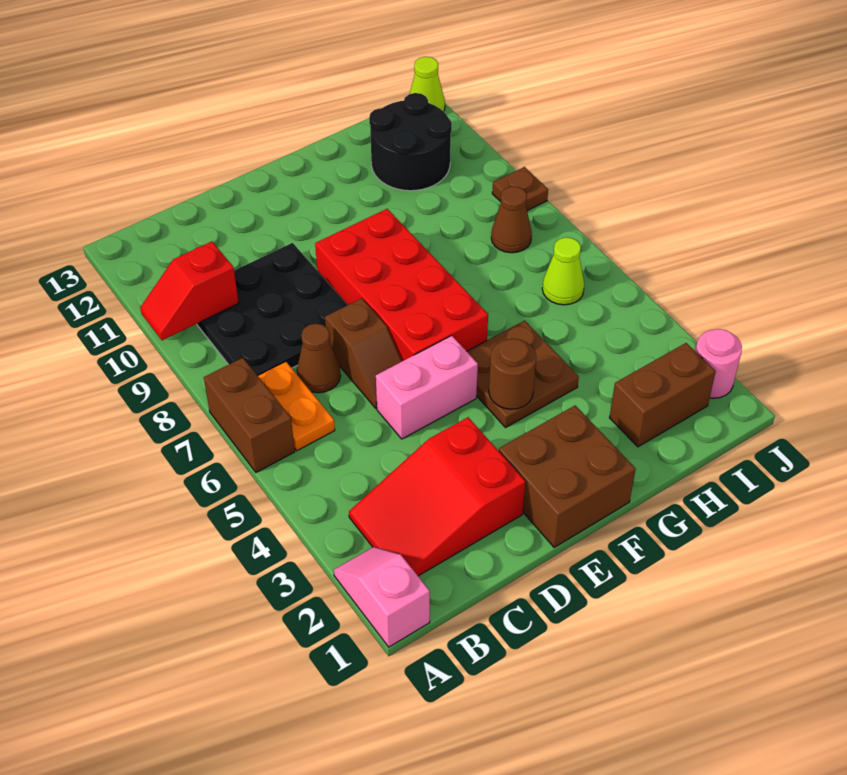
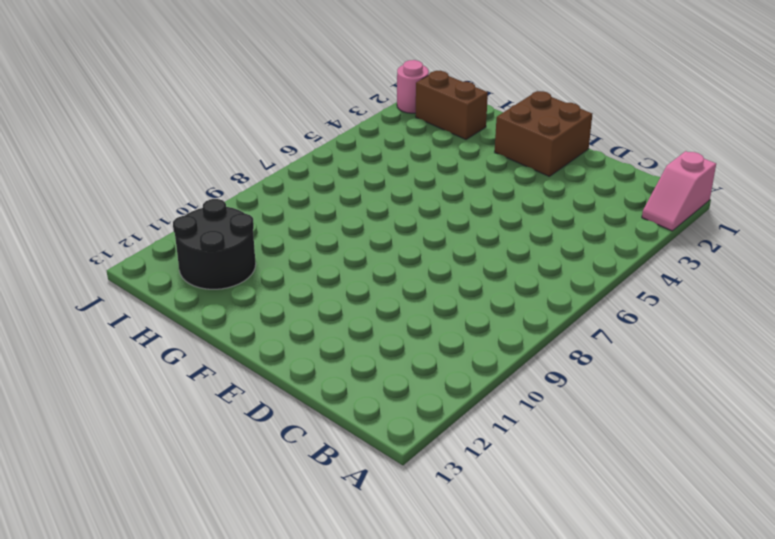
none -> brown brick A6:A7 level 1
none -> red slope B2:D3 level 1 top D
none -> orange plate B6:B7 level 1

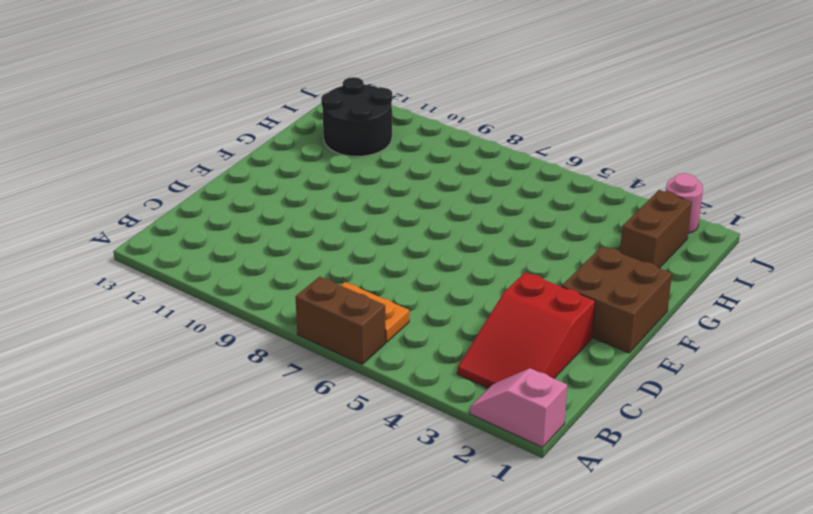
none -> black plate B8:D10 level 1
none -> brown cone C7 level 1
none -> pink brick D5:E5 level 1

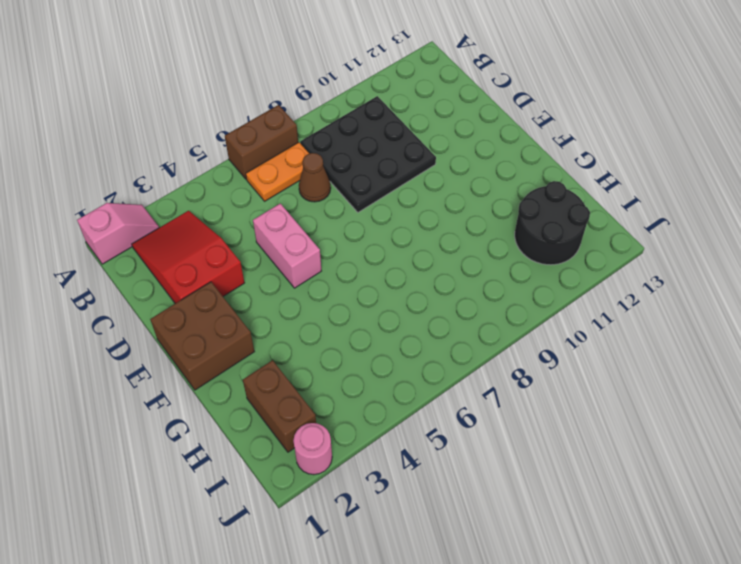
none -> brown slope D6:D7 level 1 top 7
none -> red brick E6:F9 level 1
none -> brown plate F4:G5 level 1

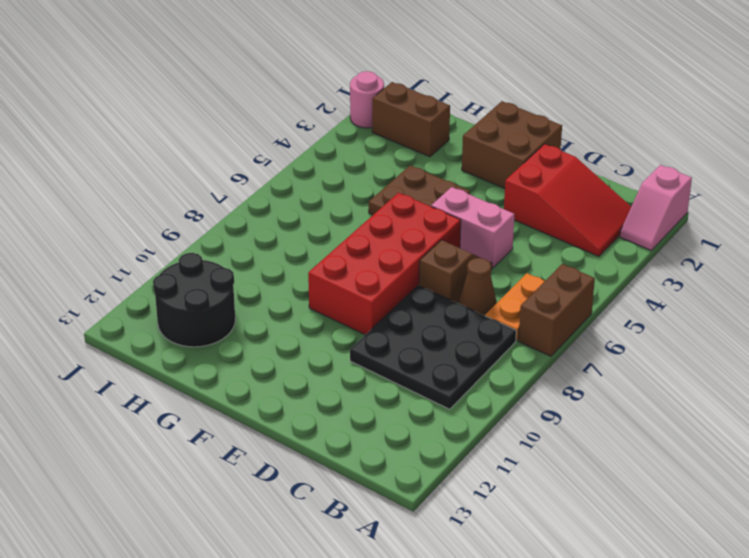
none -> lime cone I6 level 1
none -> brown cone I8 level 1
none -> brown plate J9 level 1

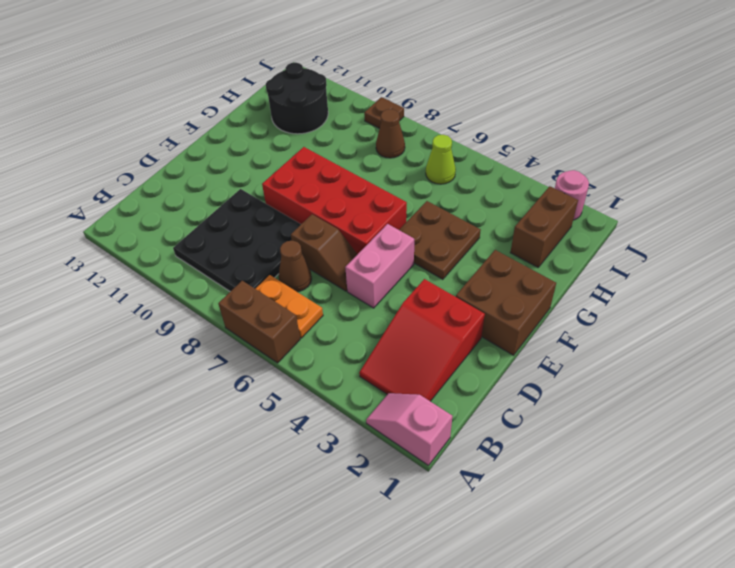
none -> lime cone J13 level 1
none -> red slope A10:B10 level 2 top B
none -> brown round brick F4 level 2

